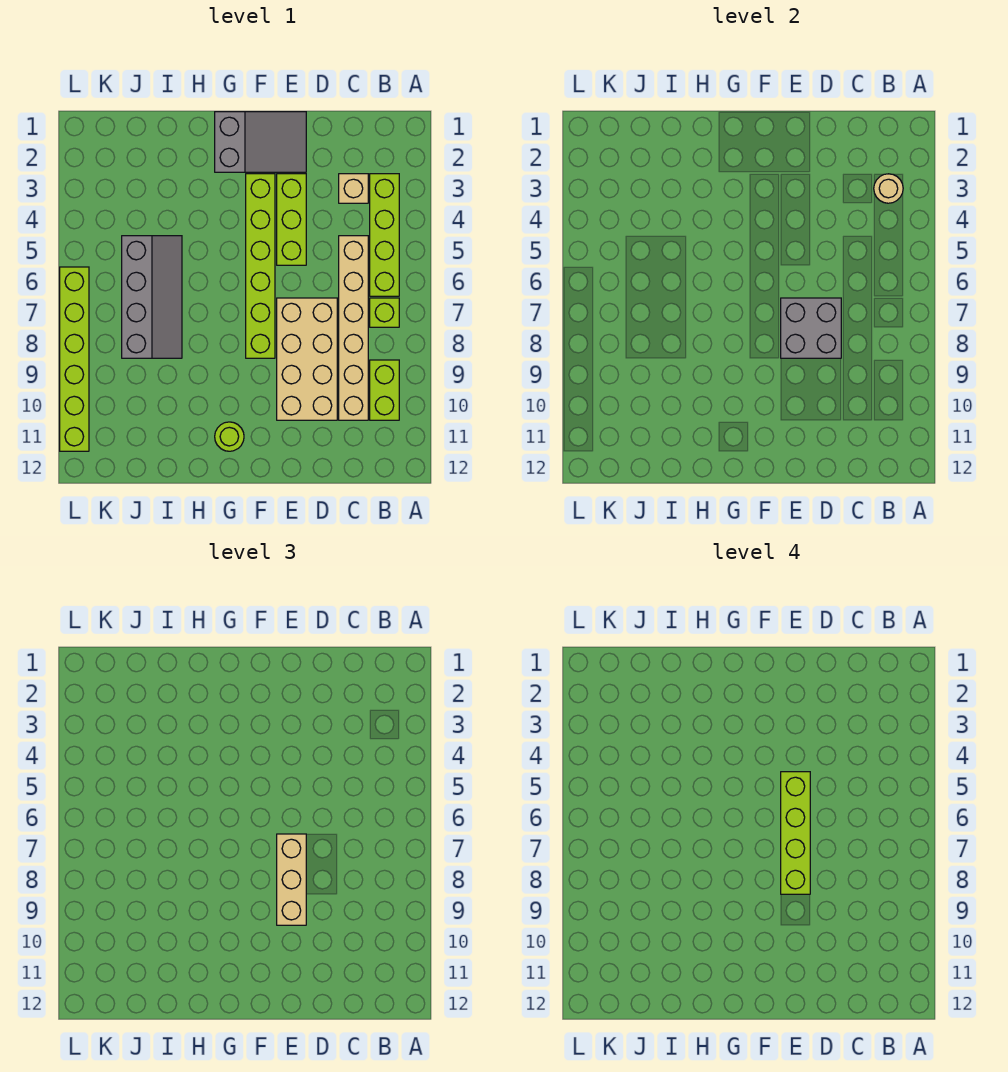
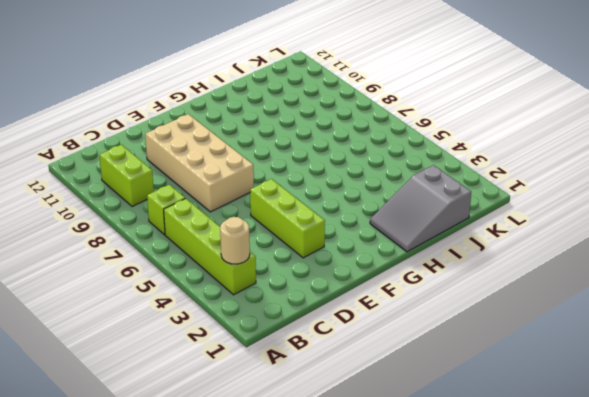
grey slope H1:J2 level 1 top J -> grey slope E1:G2 level 1 top G
none -> tan brick C3 level 1
none -> tan brick C5:C10 level 1
none -> lime brick F3:F8 level 1

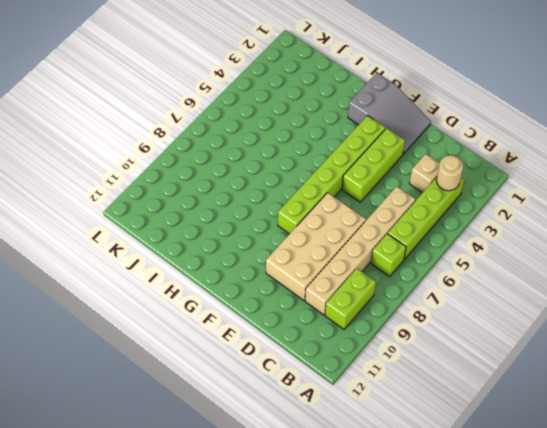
none -> lime round brick G11 level 1
none -> grey slope I5:J8 level 1 top J
none -> lime brick L6:L11 level 1

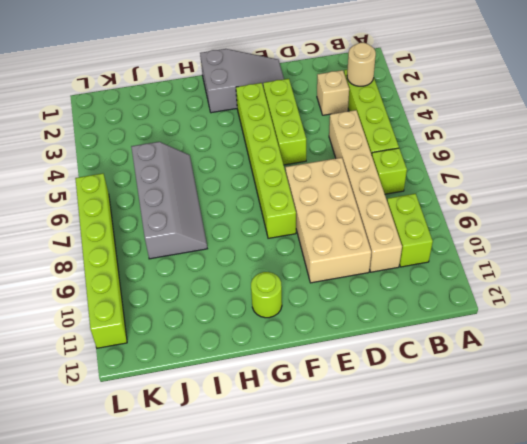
none -> grey brick D7:E8 level 2
none -> tan brick E7:E9 level 3
none -> lime brick E5:E8 level 4

